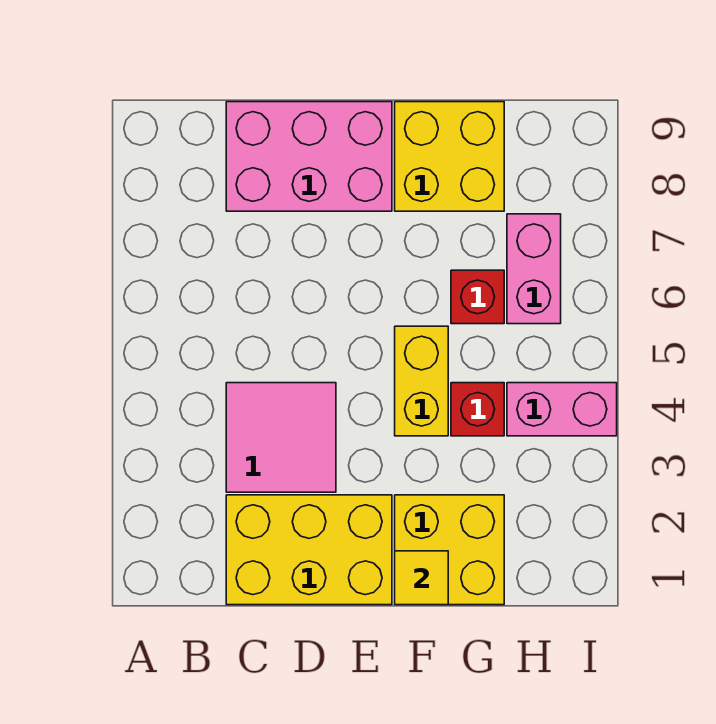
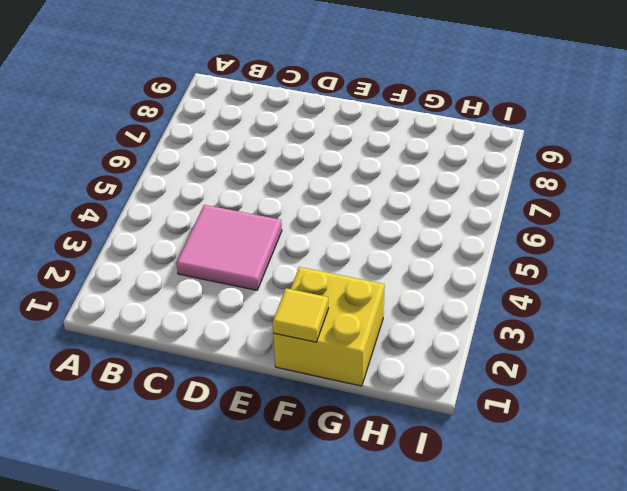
none -> yellow brick C1:E2 level 1
none -> pink brick C8:E9 level 1

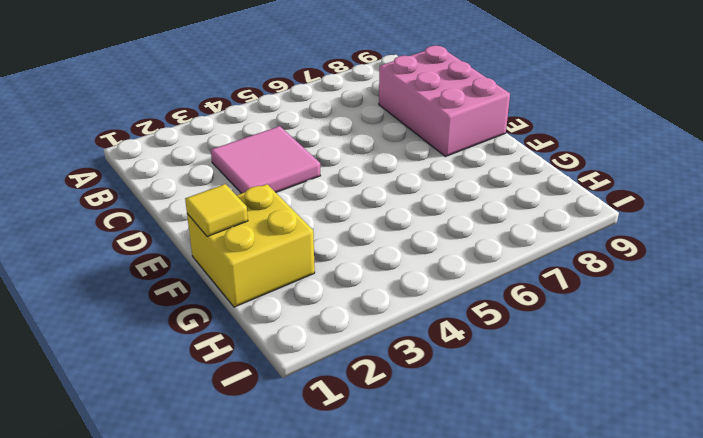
none -> yellow brick C1:E2 level 1
none -> yellow brick F4:F5 level 1

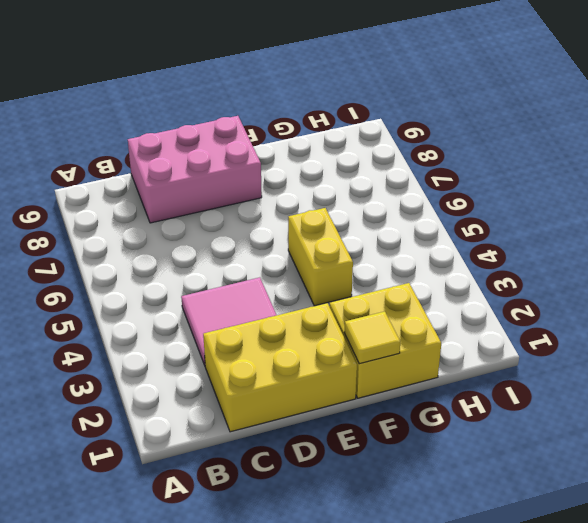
none -> yellow brick F8:G9 level 1
none -> red brick G4 level 1

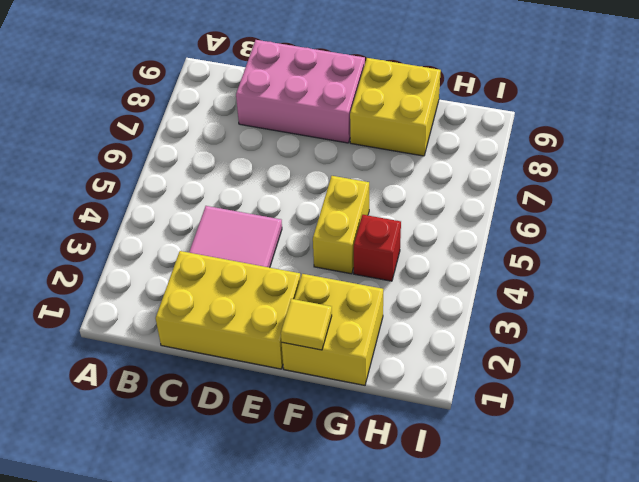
none -> red brick G6 level 1
none -> pink brick H4:I4 level 1

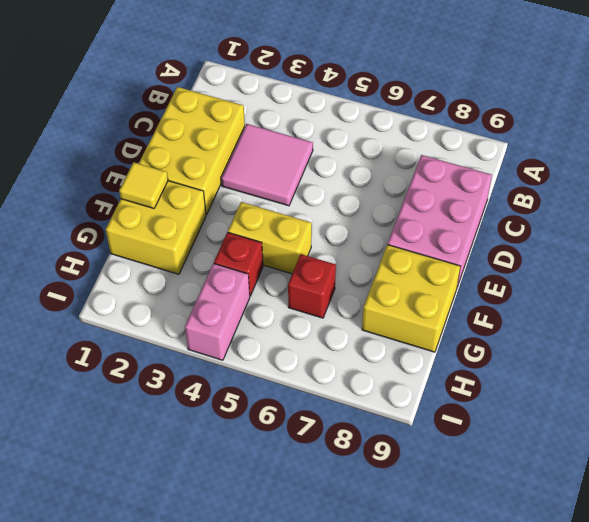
none -> pink brick H6:H7 level 1

